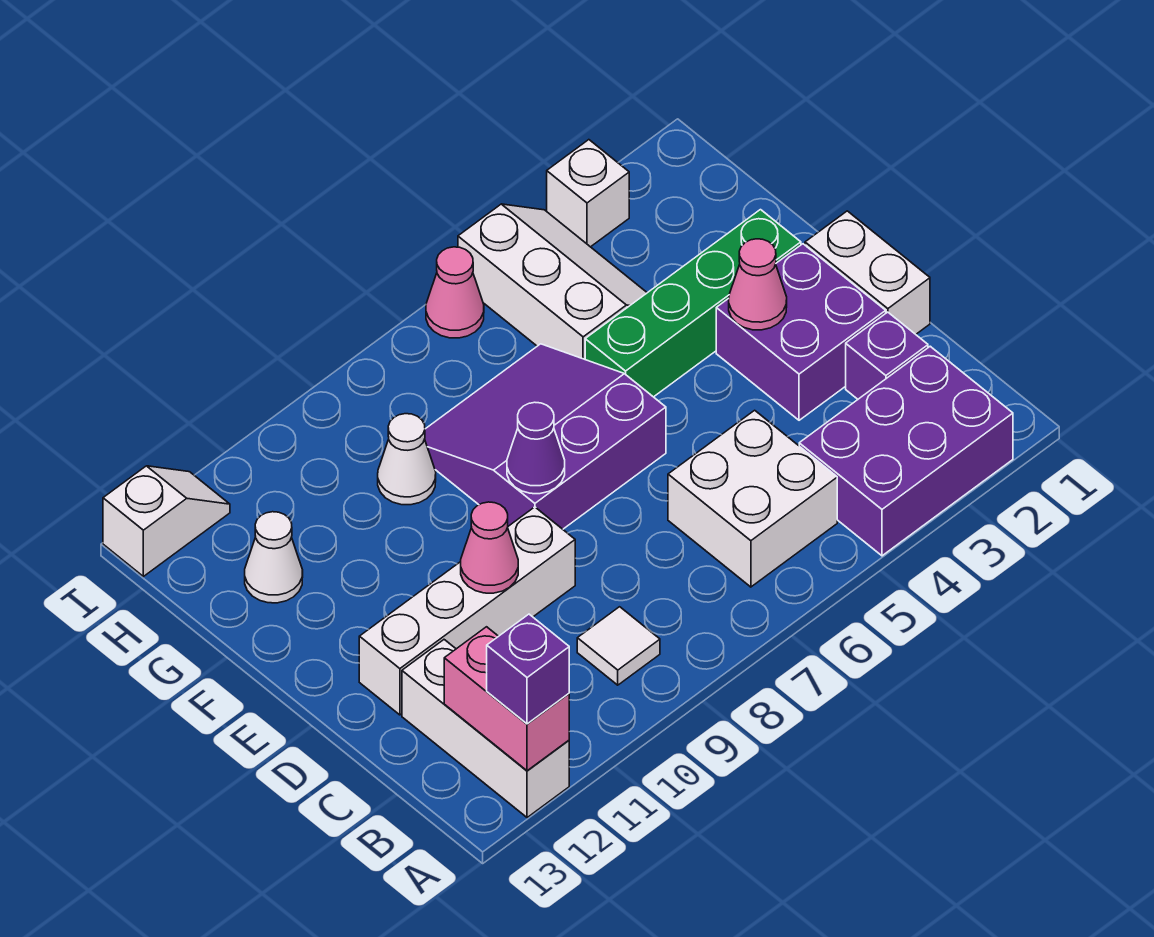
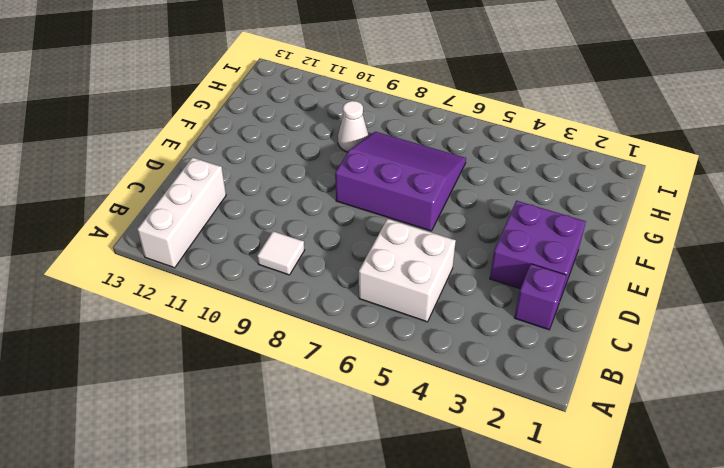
none -> purple brick A2:B4 level 1
none -> white brick D1:E1 level 1
none -> white brick D9:D12 level 1

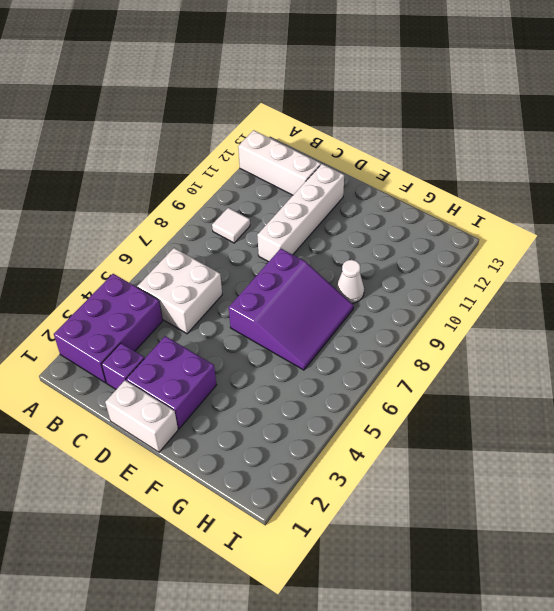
none -> green brick F2:F5 level 1
none -> white slope G4:I5 level 1 top 5
none -> white cone G12 level 1

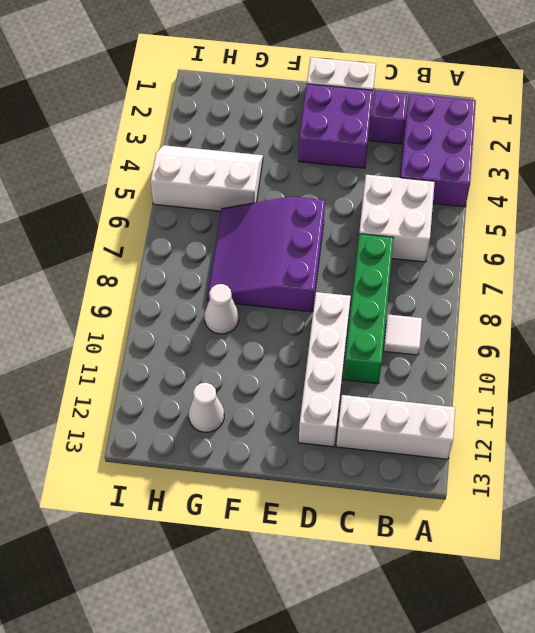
green brick C7:C10 level 1 -> green brick F2:F5 level 1
none -> white brick I3 level 1
none -> pink cone I6 level 1
none -> white slope I12:I13 level 1 top 13

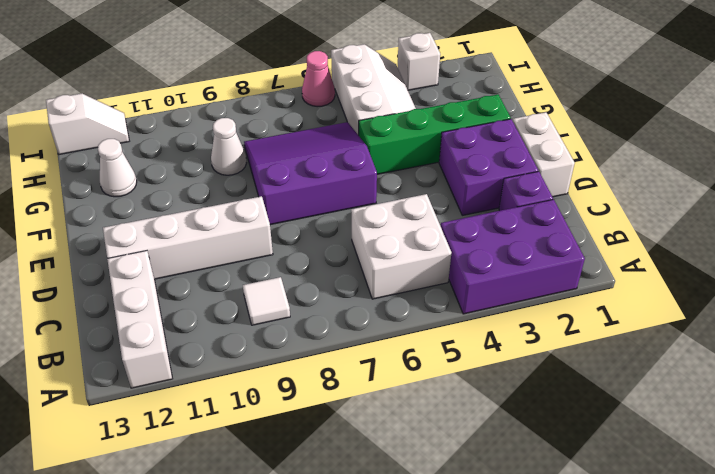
none -> pink brick A12:B12 level 2
none -> pink cone D10 level 2
none -> pink cone E3 level 2

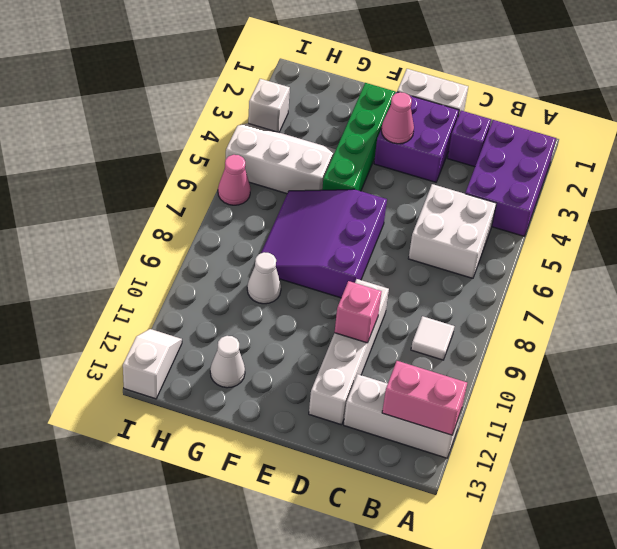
pink brick D10 level 2 -> pink cone D10 level 2
none -> purple cone E8 level 2
none -> purple brick A12 level 3

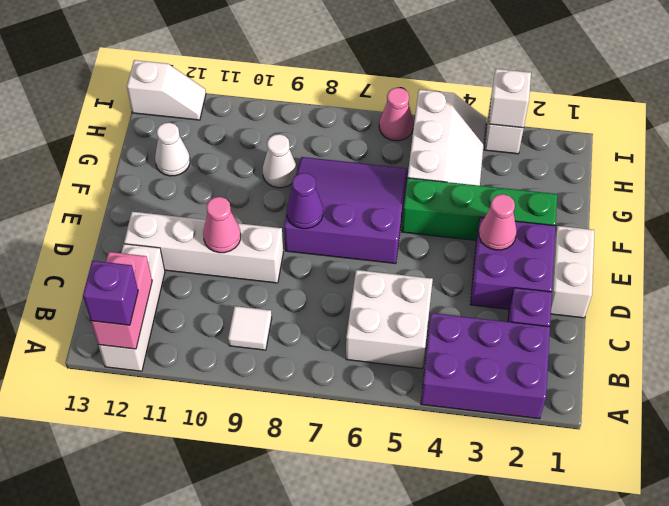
white brick I3 level 2 -> none

